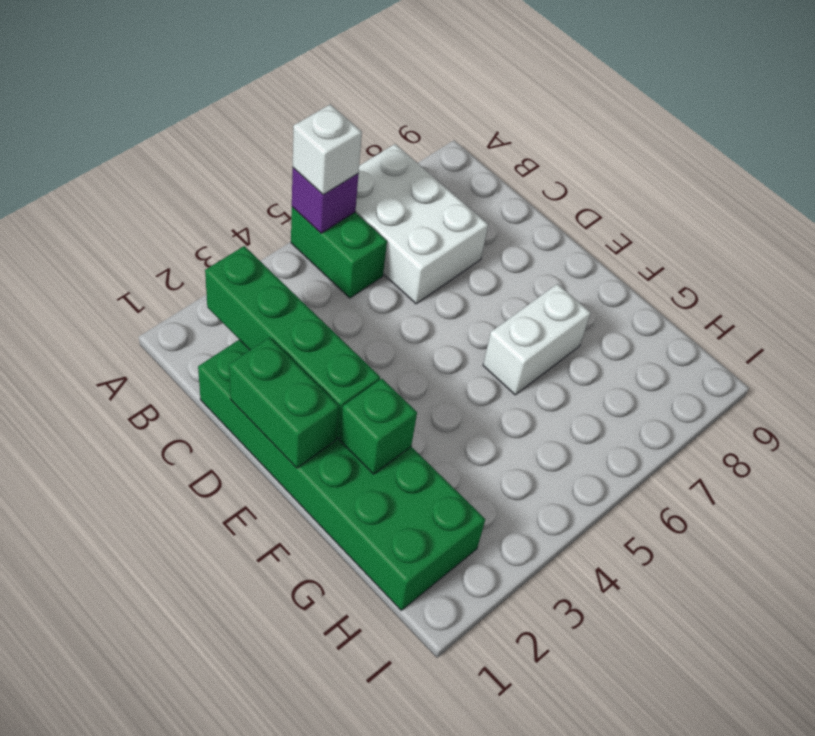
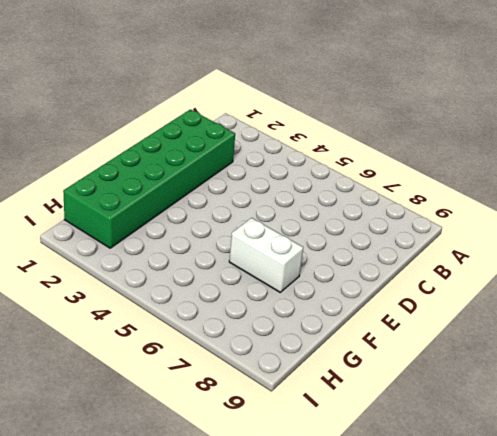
none -> green brick A5:B5 level 1
none -> white brick A6:C7 level 1

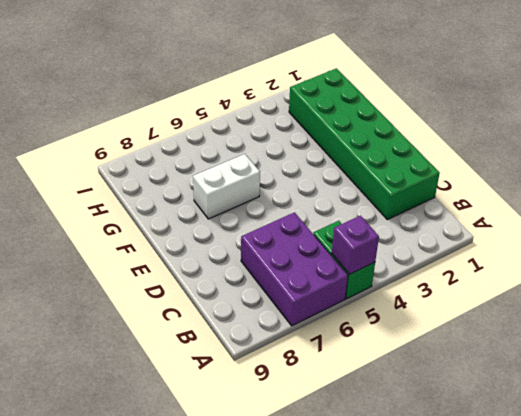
purple brick A6:C7 level 1 -> white brick A6:C7 level 1
none -> green brick B2:E2 level 2
none -> green brick D1:E1 level 2

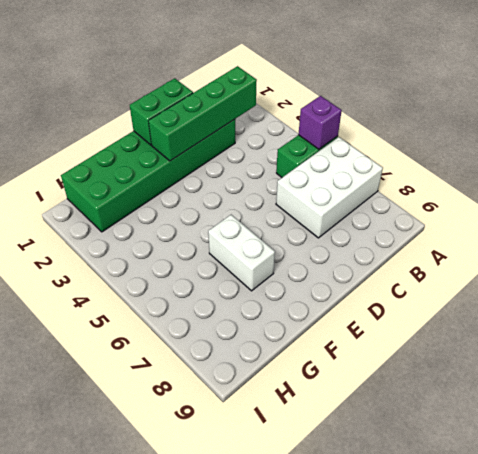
none -> green brick F2 level 2
none -> white brick A5 level 3

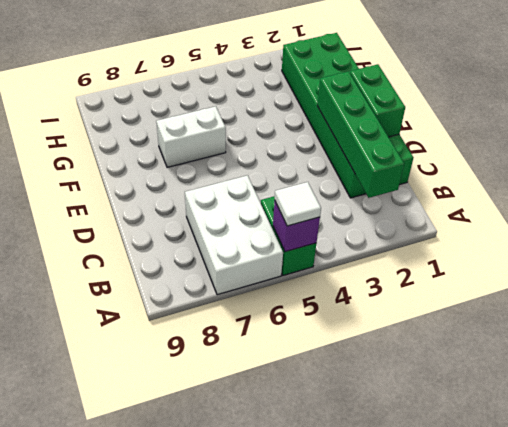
white tile A5 level 3 -> white brick A5 level 3
none -> green brick F2 level 2

